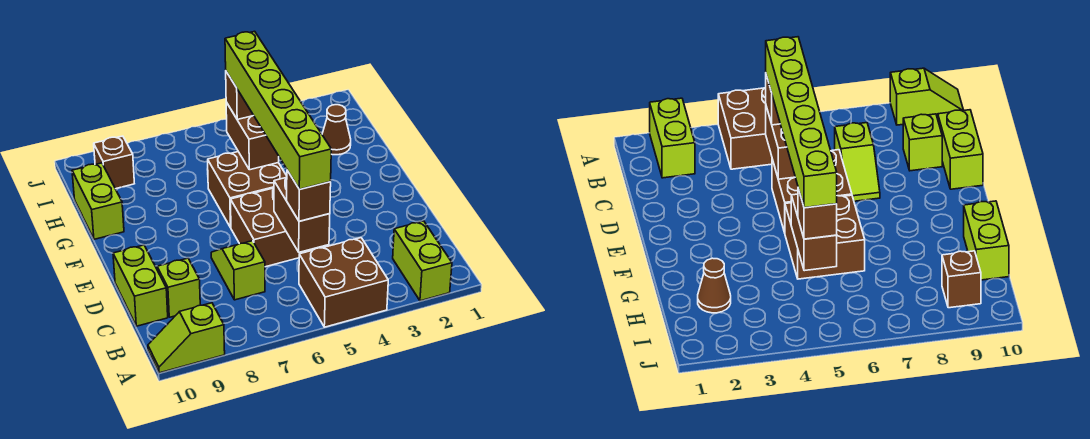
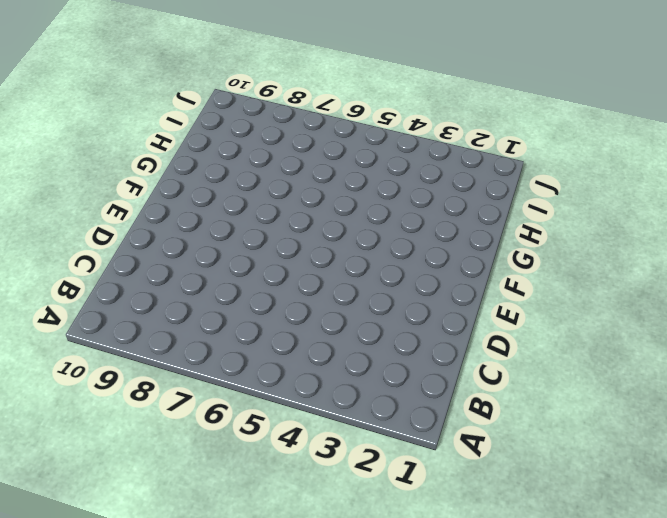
none -> lime brick A2:B2 level 1
none -> brown brick A4:B5 level 1
none -> lime slope A9:A10 level 1 top 9

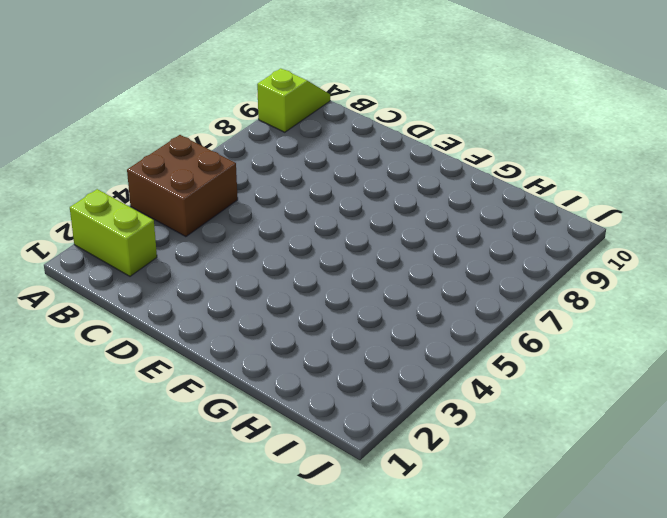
none -> lime slope C7:D7 level 1 top C
none -> lime brick C9 level 1
none -> lime brick C10:D10 level 1

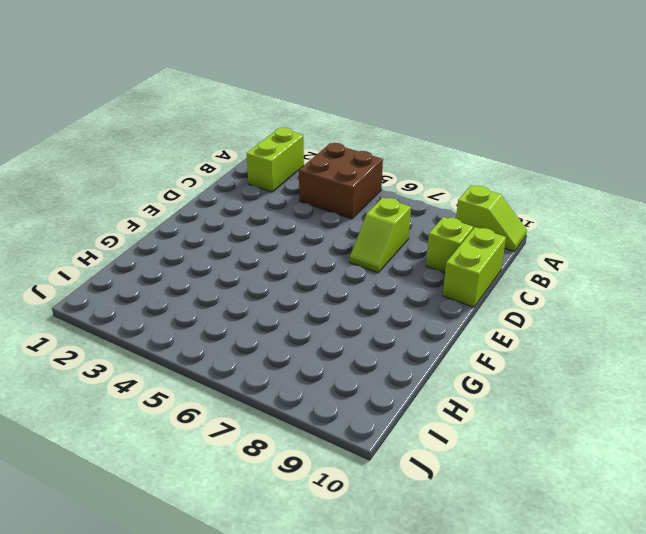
none -> brown brick D5:E6 level 1
none -> brown brick F5:G6 level 1
none -> lime brick G10:H10 level 1

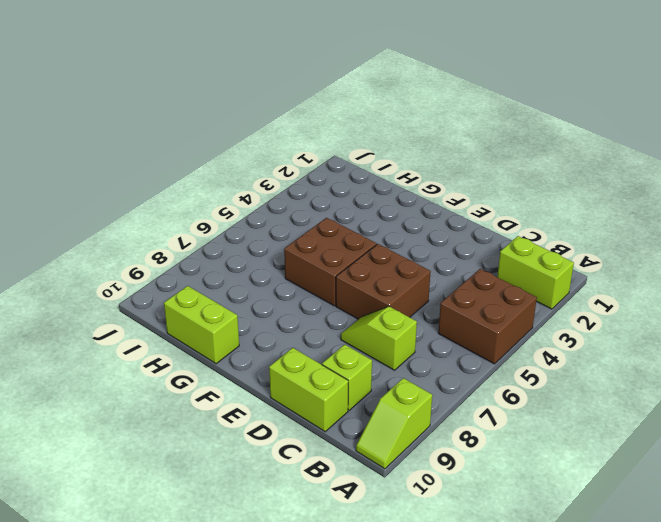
none -> brown cone H2 level 1
none -> brown brick I9 level 1
none -> brown brick C5:D5 level 2

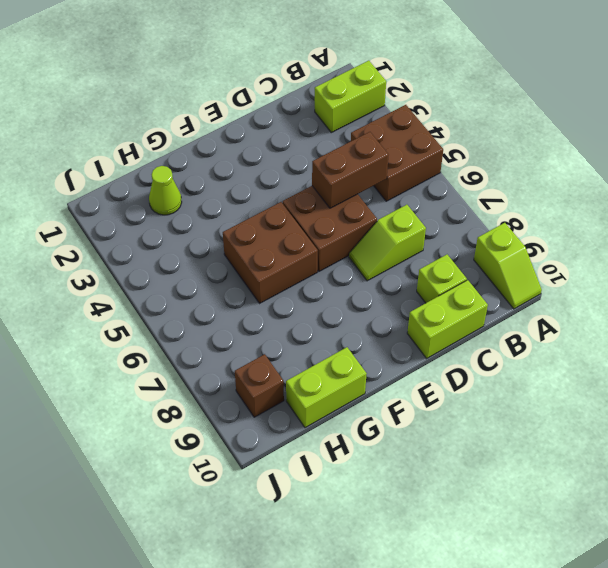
lime cone H2 level 1 -> brown cone H2 level 1
none -> brown brick G5:H5 level 2
none -> brown brick C5 level 3
none -> brown brick H5 level 3

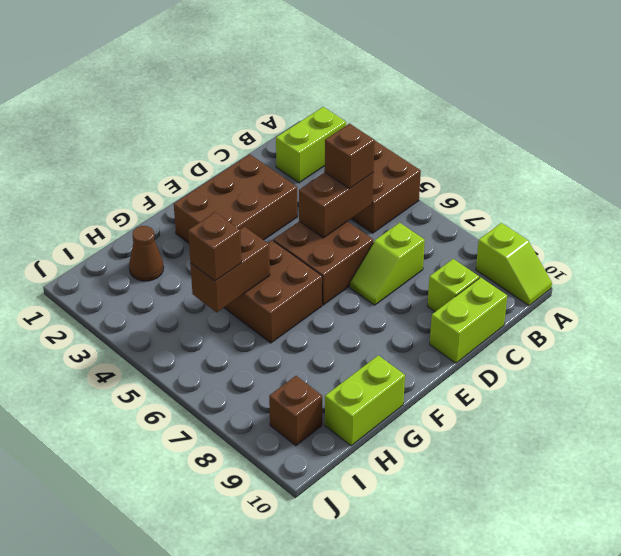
brown brick D2:F3 level 1 -> none
none -> lime brick C5:H5 level 4

